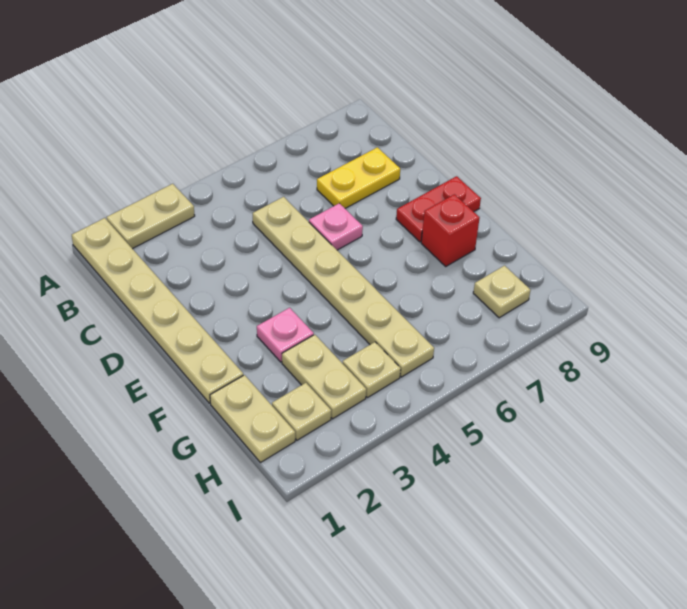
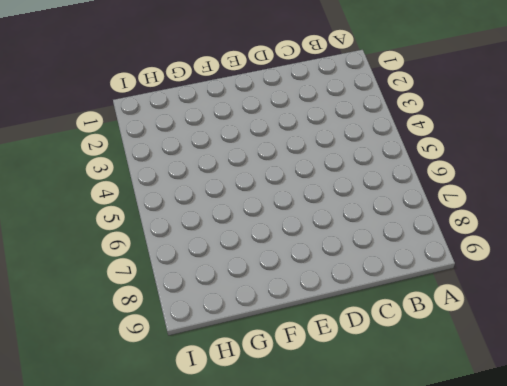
none -> tan plate A1:F1 level 1
none -> tan plate A2:A3 level 1
none -> tan plate C5:H5 level 1

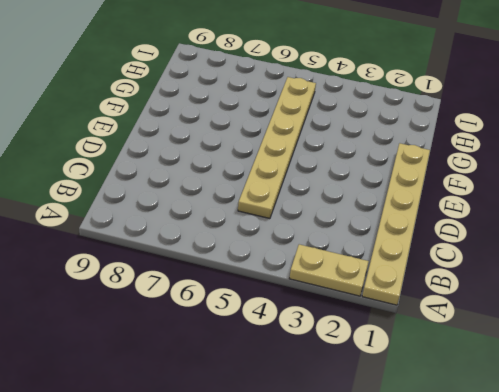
none -> yellow plate C7:C8 level 1
none -> pink plate D6 level 1
none -> red plate E8:E9 level 1

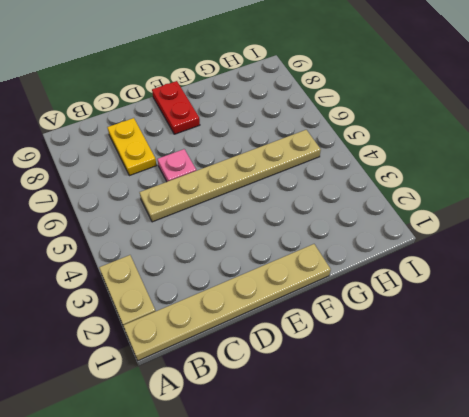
none -> pink plate F3 level 1
none -> red brick F8 level 1
none -> tan plate G1:H1 level 1

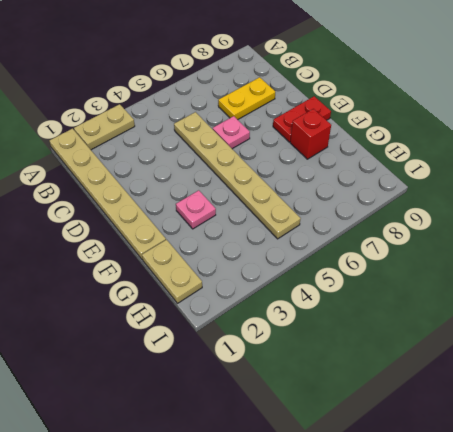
none -> tan plate G3:H3 level 1
none -> tan plate H2 level 1
none -> tan plate H4 level 1

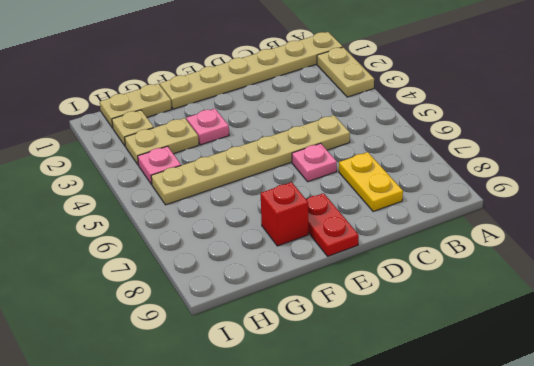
pink plate H4 level 1 -> tan plate H4 level 1
none -> tan plate H8 level 1

